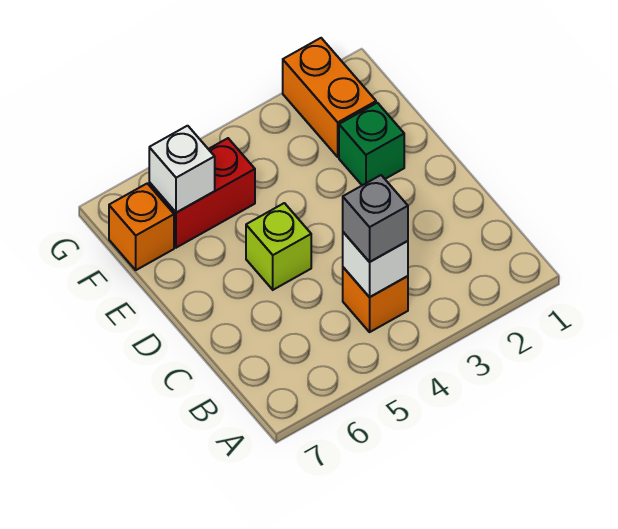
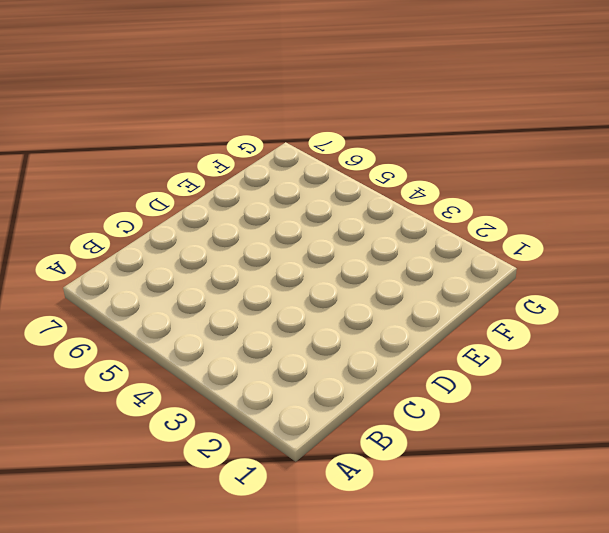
none -> orange brick B4 level 1
none -> lime brick D5 level 1

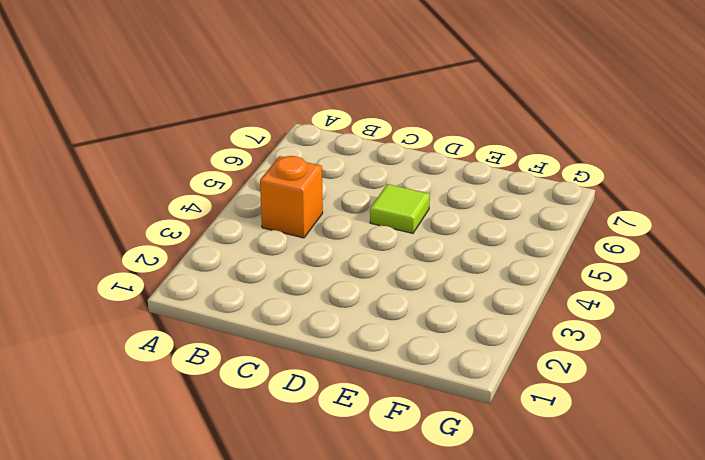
lime tile D5 level 1 -> lime brick D5 level 1
none -> green brick E2 level 1
none -> orange brick F2:G2 level 1

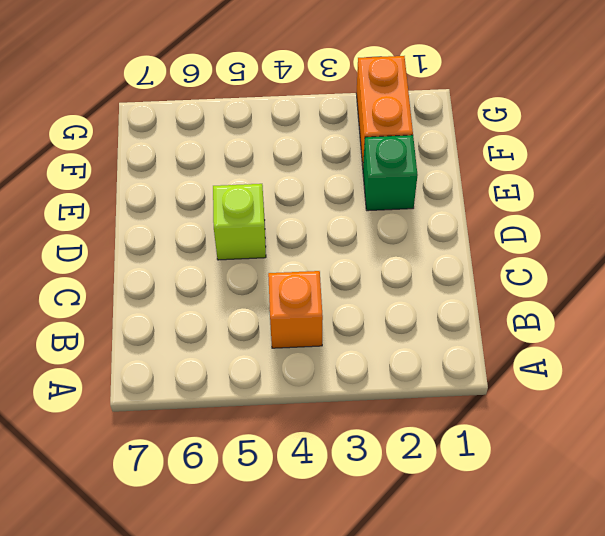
none -> red brick F5:F6 level 1
none -> orange brick F7 level 1

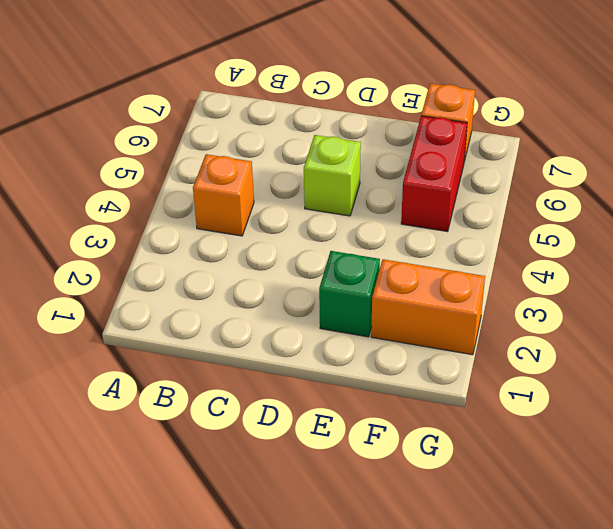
none -> white brick B4 level 2
none -> white brick F6 level 2

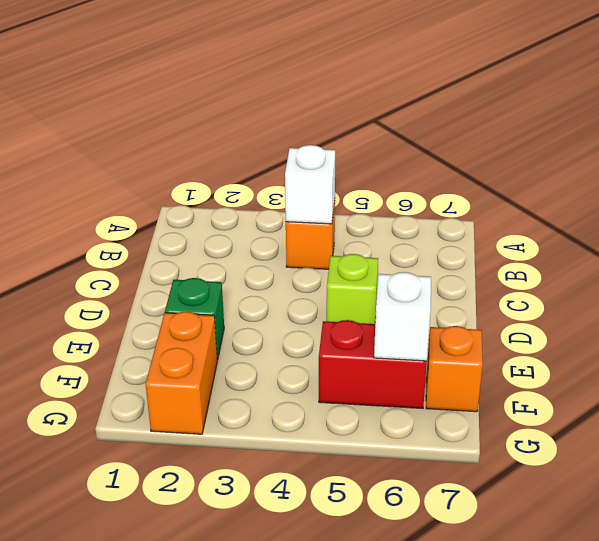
none -> grey brick B4 level 3

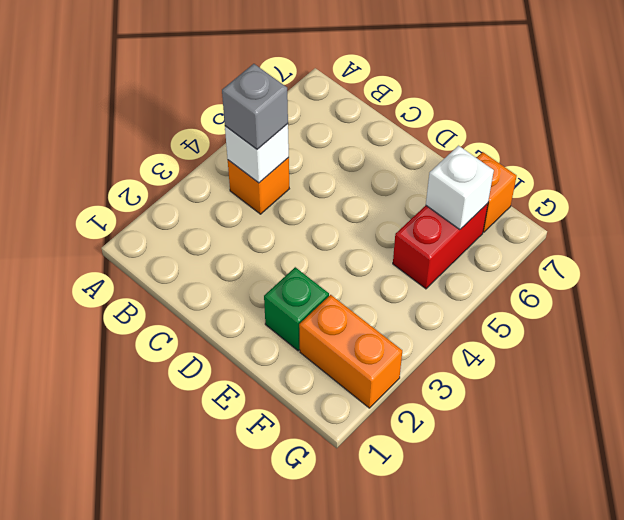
none -> lime brick D5 level 1

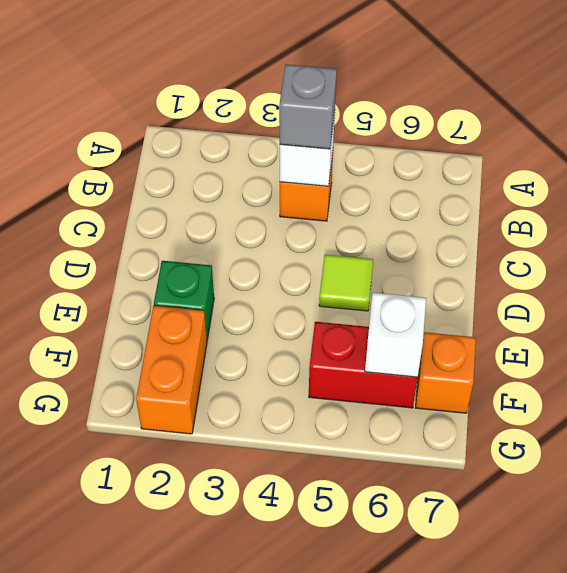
lime tile D5 level 1 -> lime brick D5 level 1

